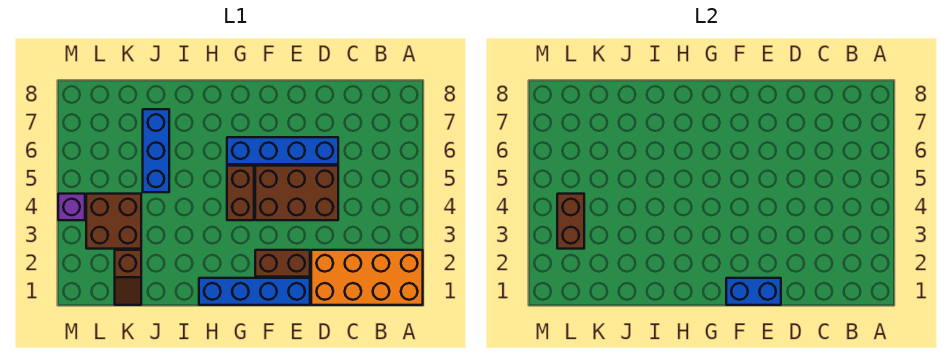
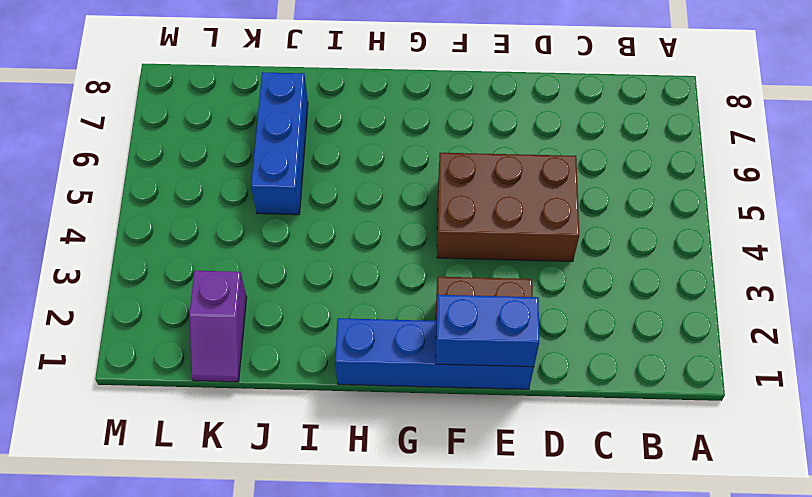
purple slope K1:K2 level 1 top 2 -> brown slope K1:K2 level 1 top 2
none -> orange brick A1:D2 level 1
none -> blue brick D6:G6 level 1
none -> brown brick G4:G5 level 1

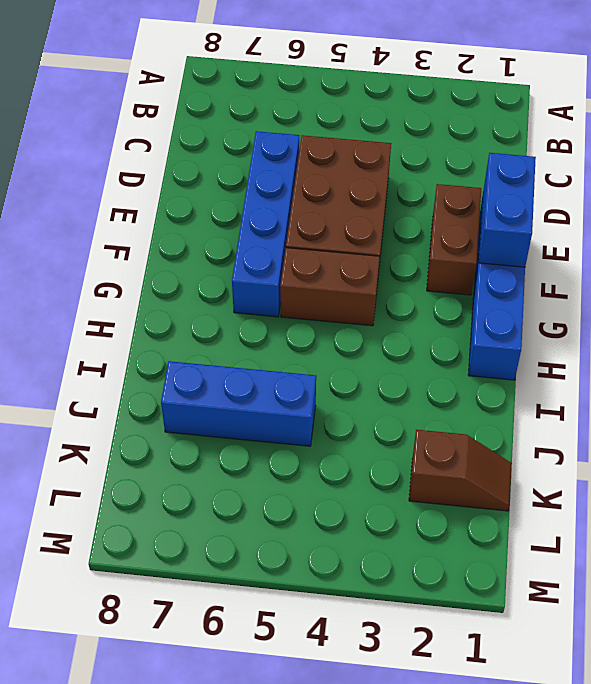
none -> orange brick A1:D2 level 1
none -> brown brick K3:L4 level 1
none -> purple brick M4 level 1

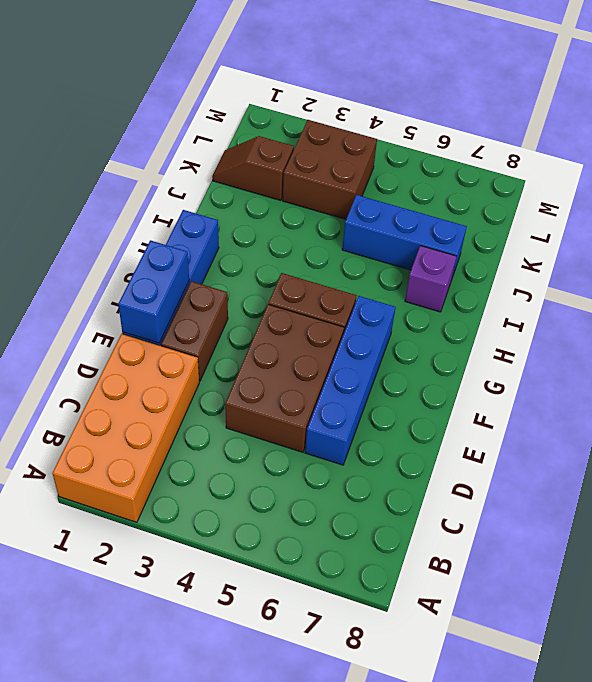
purple brick I7 level 1 -> purple brick M4 level 1
none -> brown brick L3:L4 level 2

